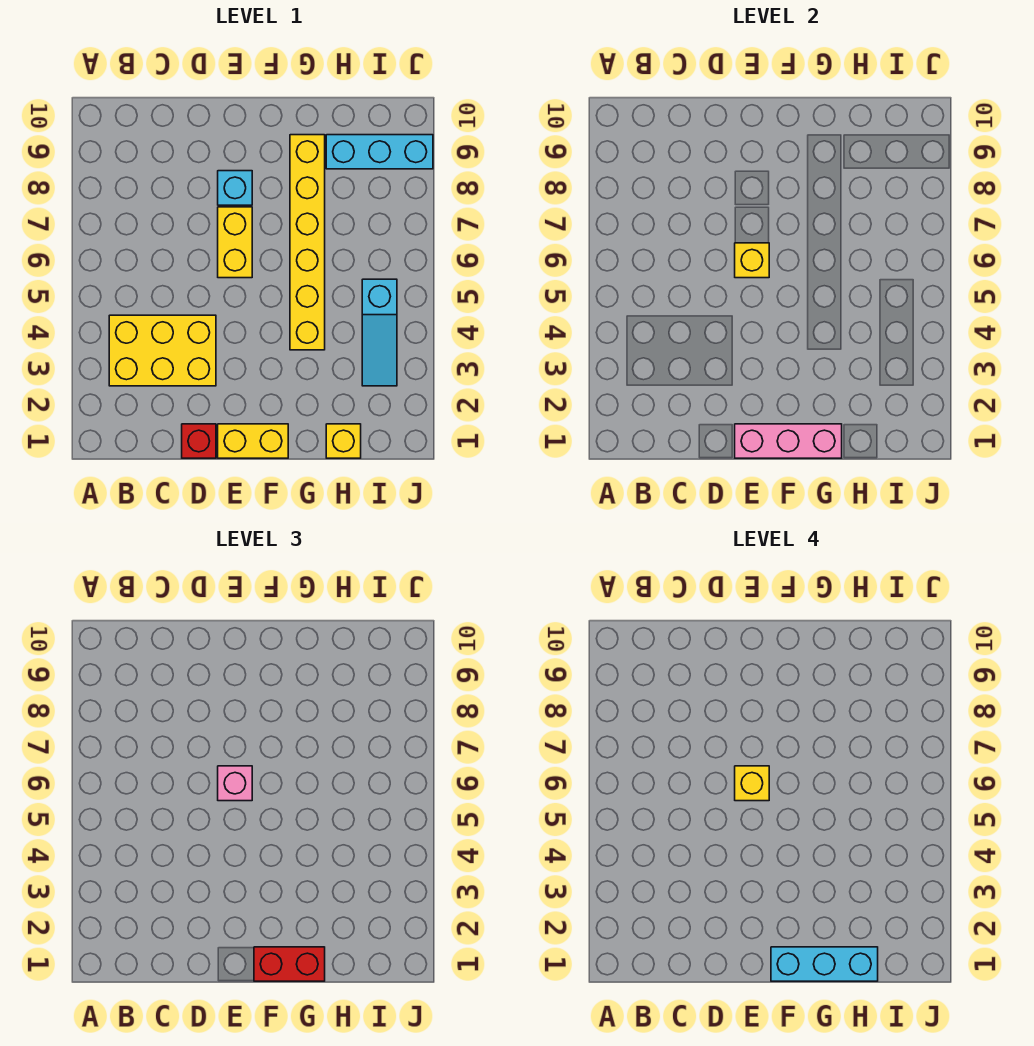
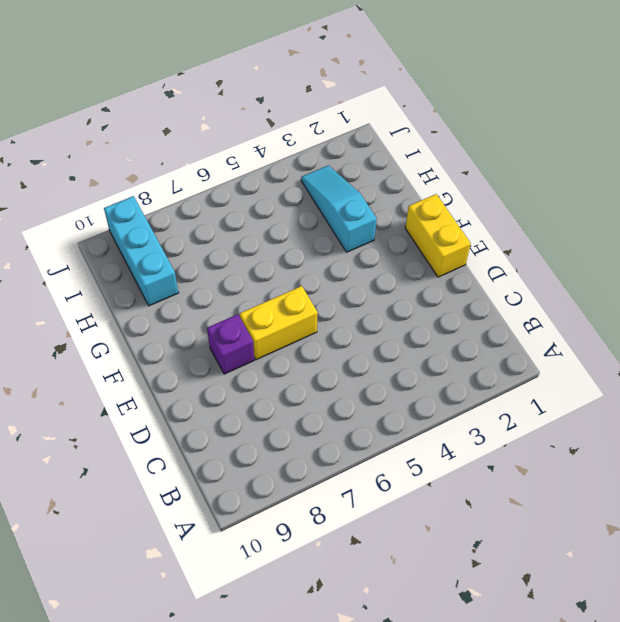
purple brick E8 level 1 -> cyan brick E8 level 1
cyan slope G3:I3 level 1 top G -> cyan slope I3:I5 level 1 top 5
none -> yellow brick B3:D4 level 1
none -> red brick D1 level 1
none -> yellow brick G4:G9 level 1

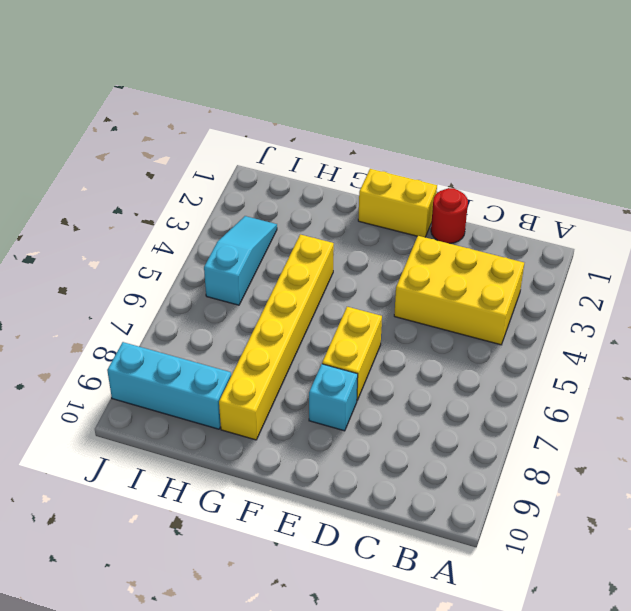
red round brick D1 level 1 -> red brick D1 level 1
none -> yellow brick H1 level 1
none -> pink brick E1:G1 level 2
none -> yellow brick E6 level 2

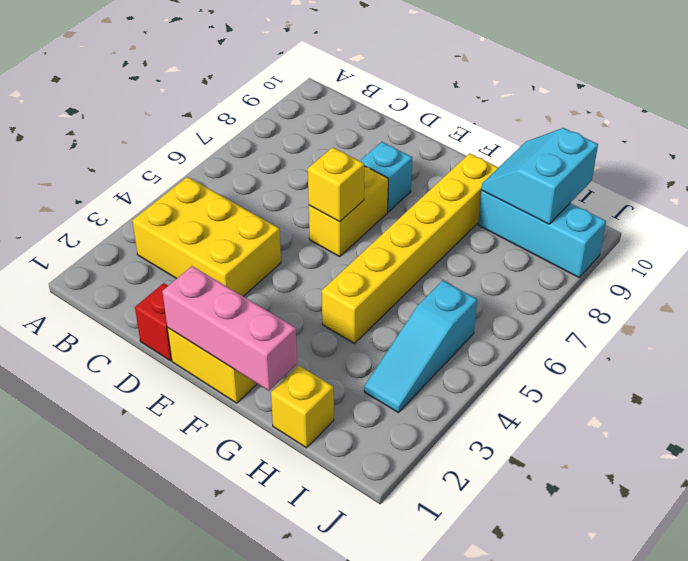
cyan slope H9:I10 level 2 top I -> none
none -> pink brick E6 level 3
none -> red brick F1:G1 level 3
none -> yellow brick E6 level 4

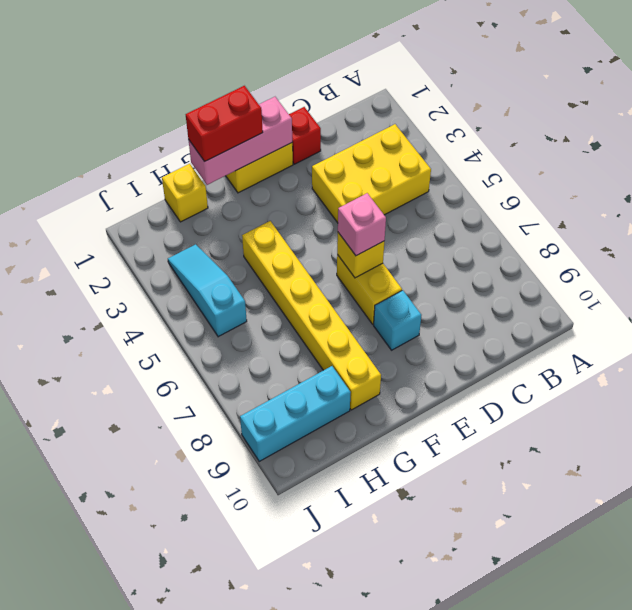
none -> yellow brick E6 level 4
none -> cyan brick F1:H1 level 4

